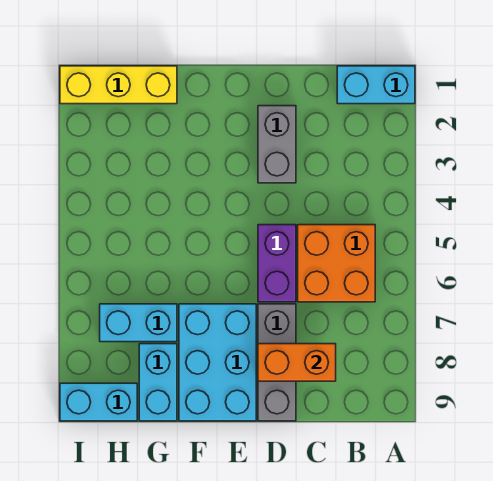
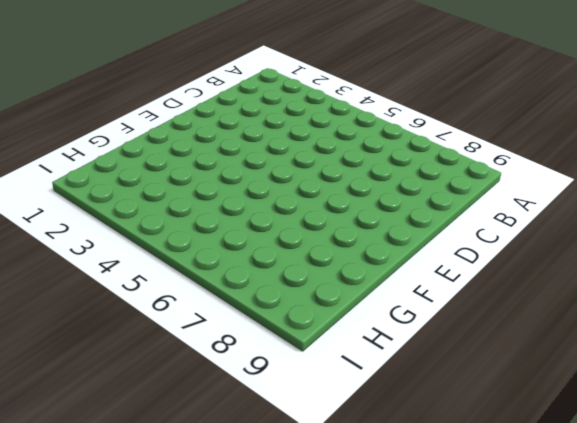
none -> cyan brick A1:B1 level 1
none -> orange brick B5:C6 level 1

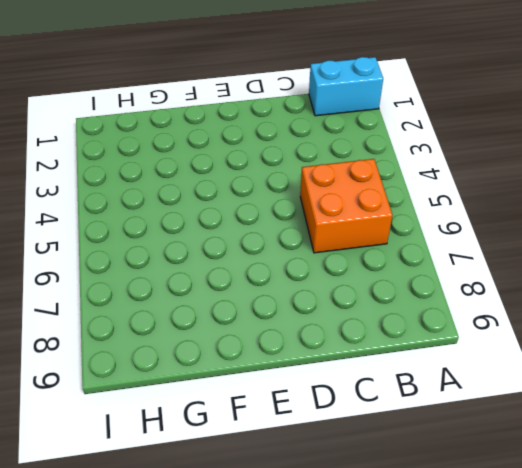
none -> grey brick D2:D3 level 1
none -> purple brick D5:D6 level 1

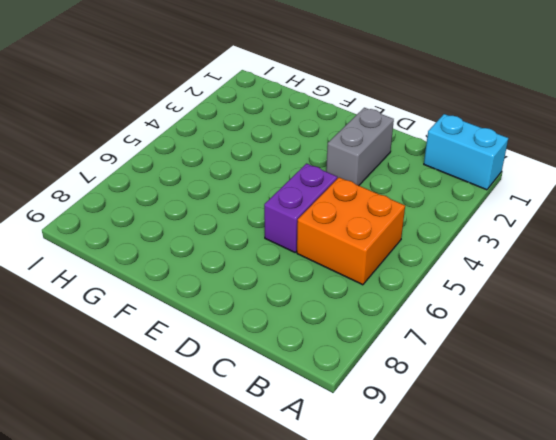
none -> grey brick D7:D9 level 1
none -> cyan brick E7:F9 level 1

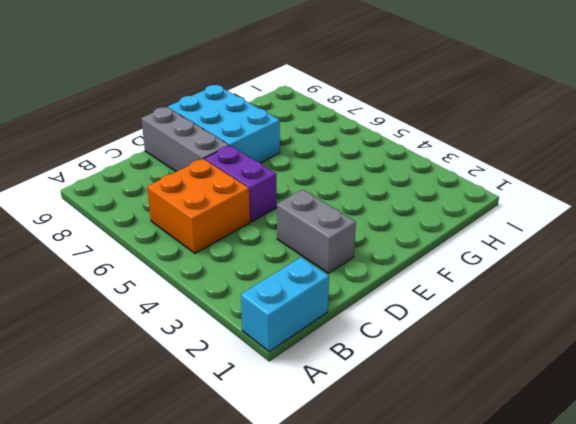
none -> yellow brick G1:I1 level 1
none -> cyan brick G7:H7 level 1

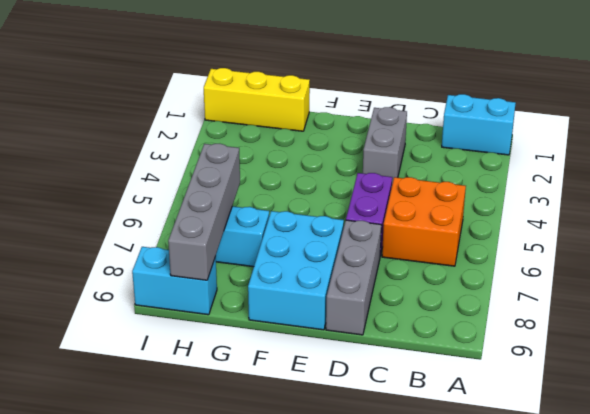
grey brick H6:H9 level 2 -> none
none -> cyan brick G8:G9 level 1
none -> orange brick C8:D8 level 2

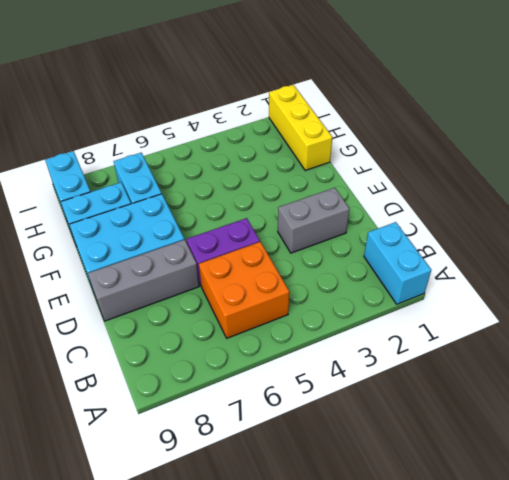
none -> orange brick C8:D8 level 2

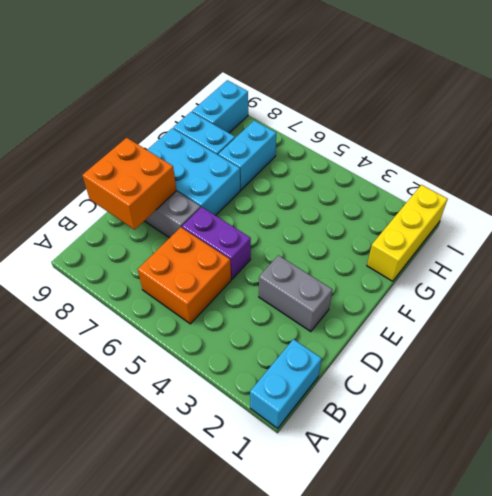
orange brick C8:D9 level 2 -> orange brick C8:D8 level 2

